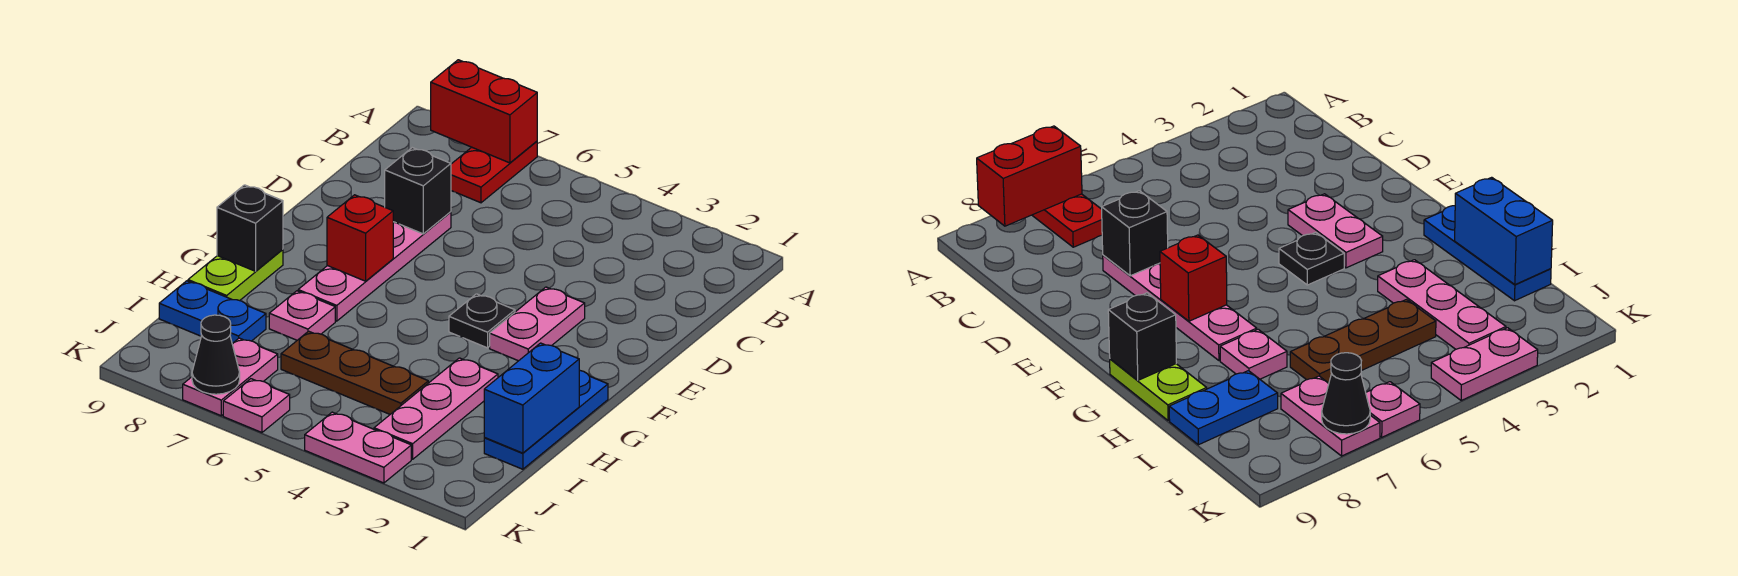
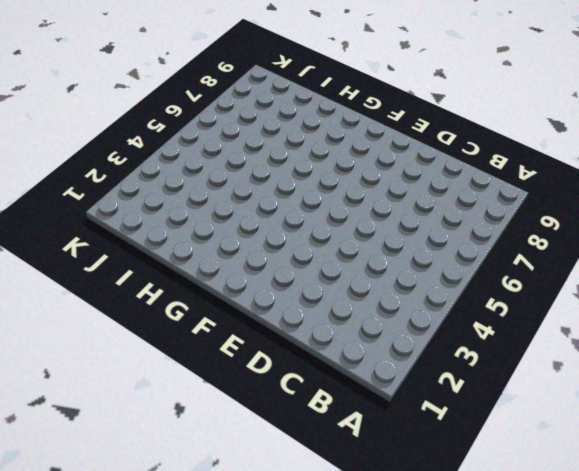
none -> red plate A7:B7 level 1
none -> pink plate D7:G7 level 1
none -> pink plate E3:F3 level 1

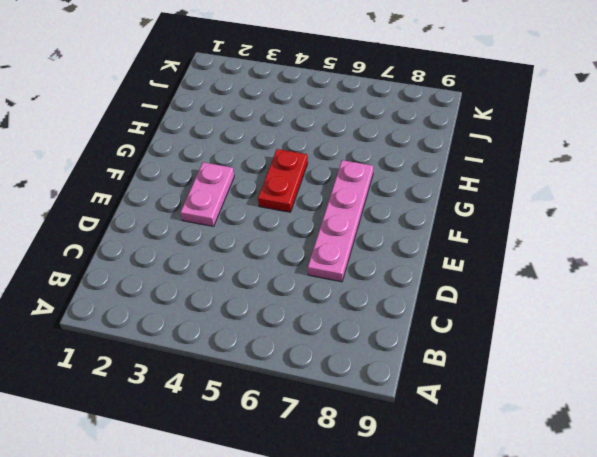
red plate F5:G5 level 1 -> red plate A7:B7 level 1
none -> black plate F4 level 1
none -> blue plate G1:I1 level 1
none -> lime plate G9:H9 level 1

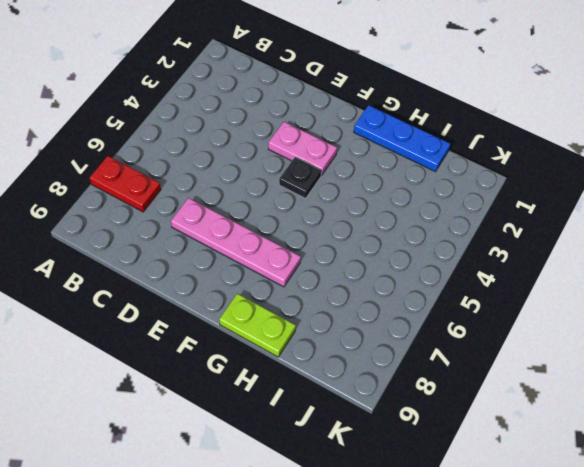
none -> pink plate H3:J3 level 1
none -> pink plate H7 level 1
none -> brown plate I4:I6 level 1

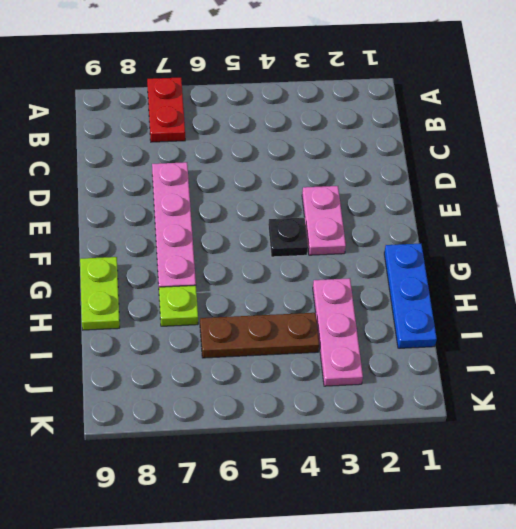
lime plate H7 level 1 -> pink plate H7 level 1
none -> blue plate I8:I9 level 1
none -> pink plate J7:K7 level 1
none -> pink plate K3:K4 level 1

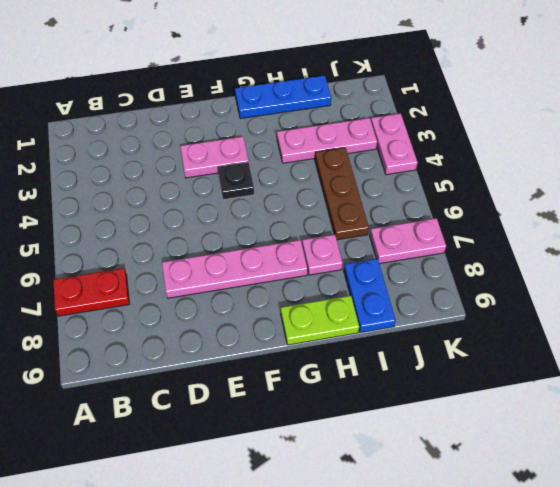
none -> pink plate K6 level 1
none -> red brick A7:A8 level 2
none -> black brick D7 level 2

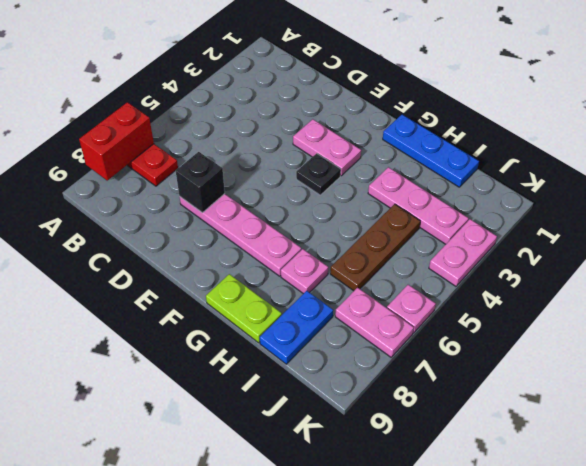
none -> red brick F7 level 2
none -> black brick G9 level 2
none -> blue brick H1:I1 level 2

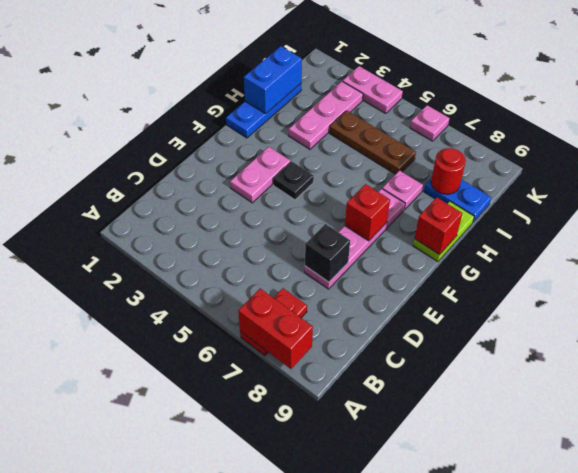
red brick G9 level 2 -> black brick G9 level 2
red round brick I8 level 2 -> none
none -> pink plate J7:K7 level 1
none -> black cone K7 level 2

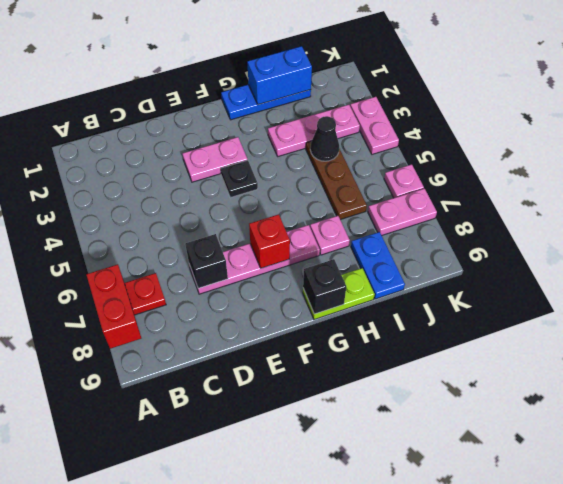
black cone I4 level 2 -> black cone K7 level 2

